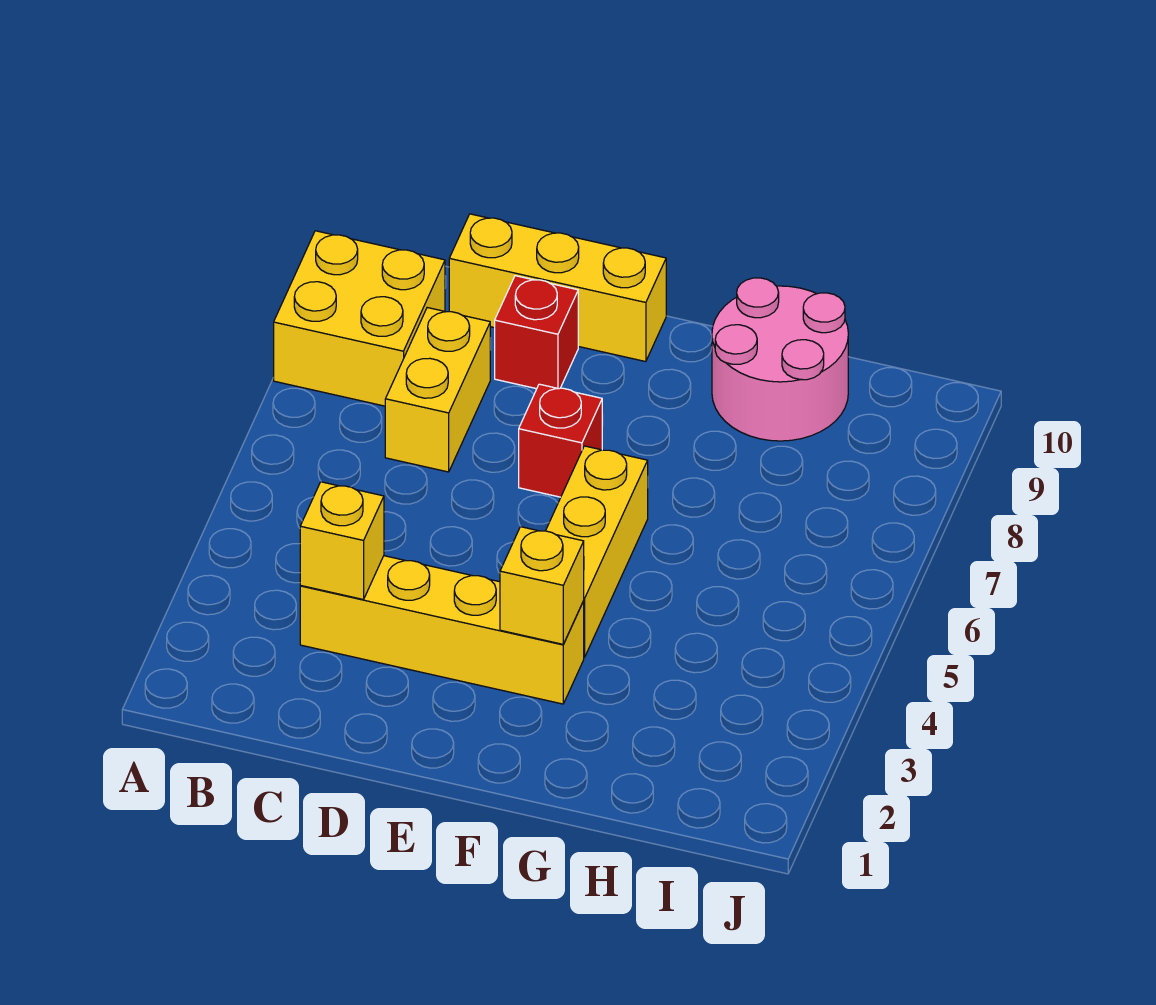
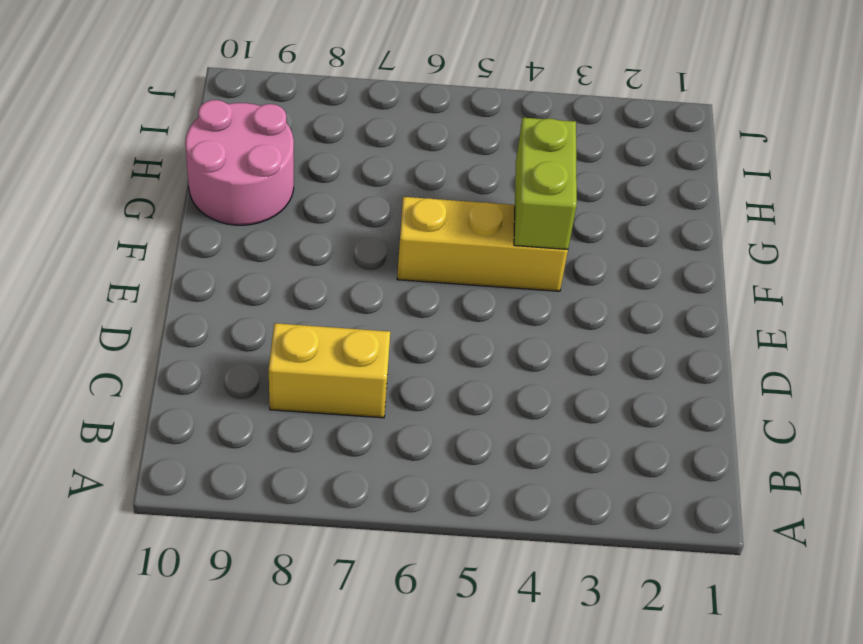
lime brick F4:G4 level 2 -> none
none -> yellow brick A8:B9 level 1
none -> yellow brick C3:F3 level 1

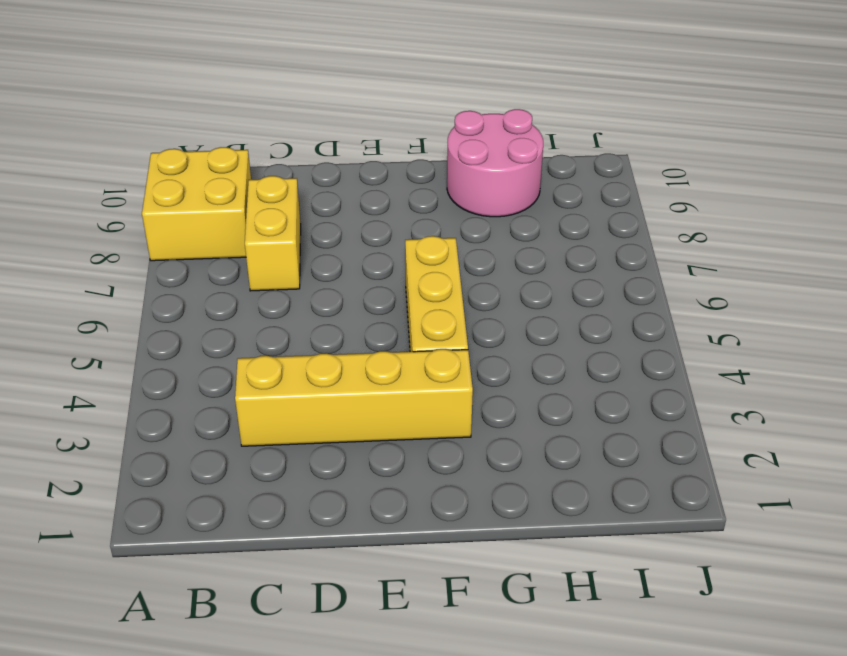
none -> yellow brick C10:E10 level 1
none -> red brick D9 level 1

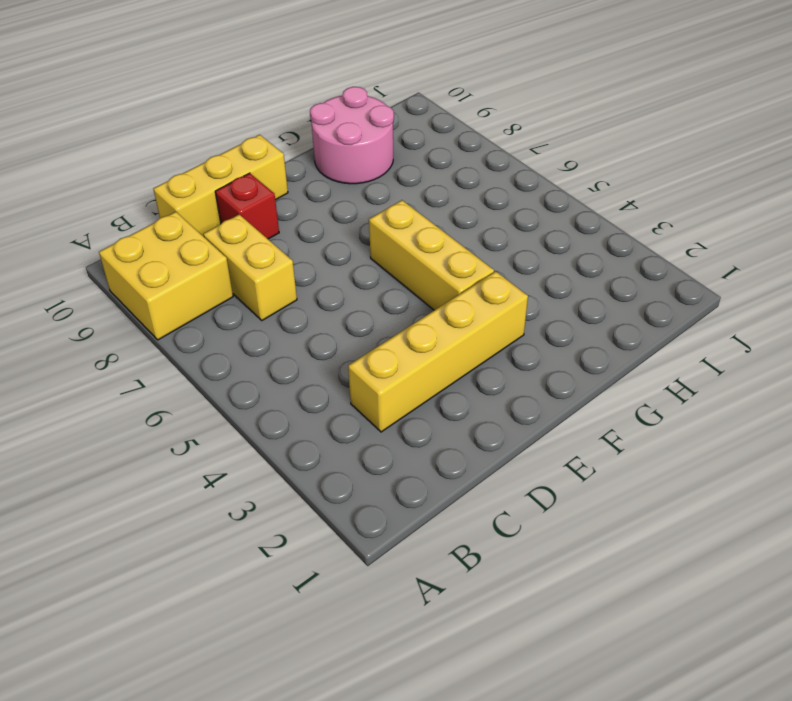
none -> red brick E7 level 1
none -> yellow brick C3 level 2

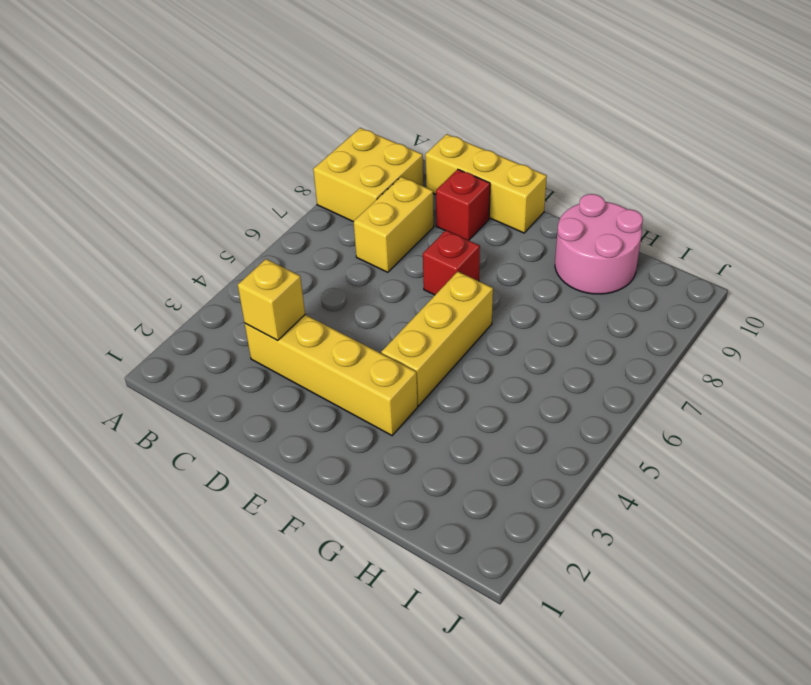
none -> yellow brick F3 level 2

